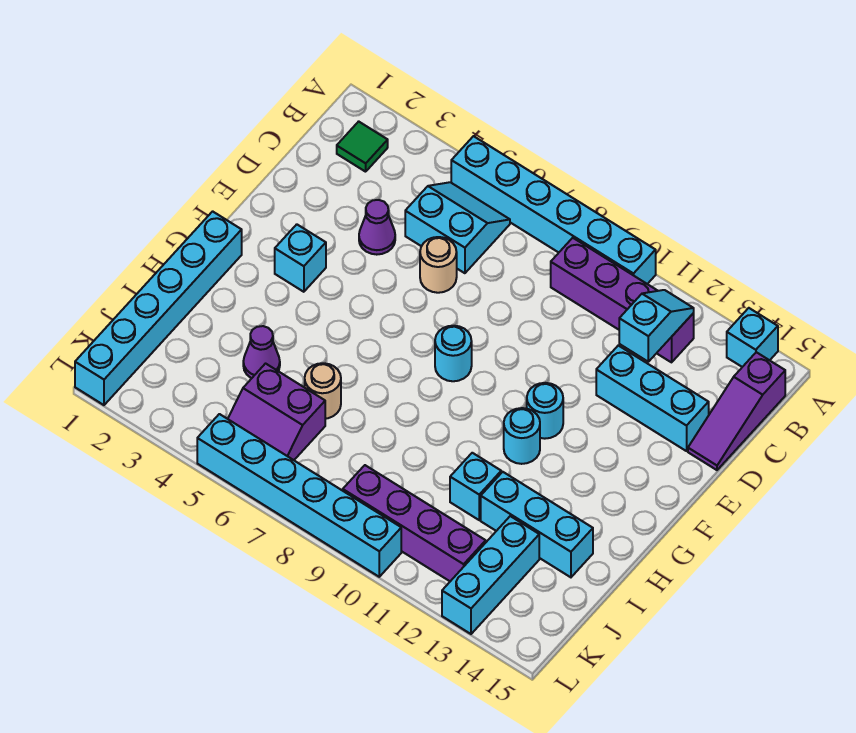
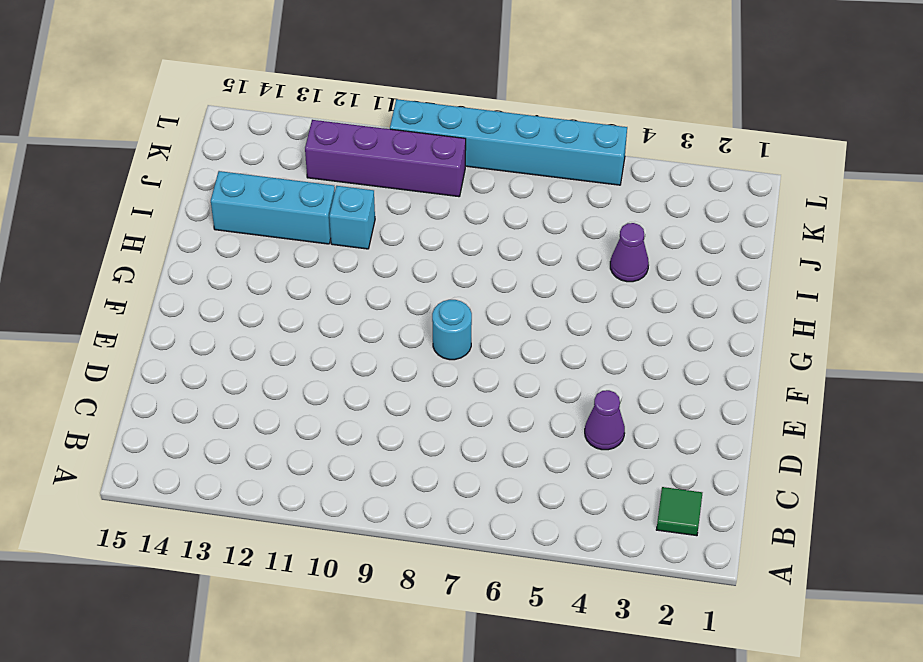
none -> cyan brick A5:A10 level 1
none -> cyan brick A14 level 1
none -> cyan slope B5:C6 level 1 top C

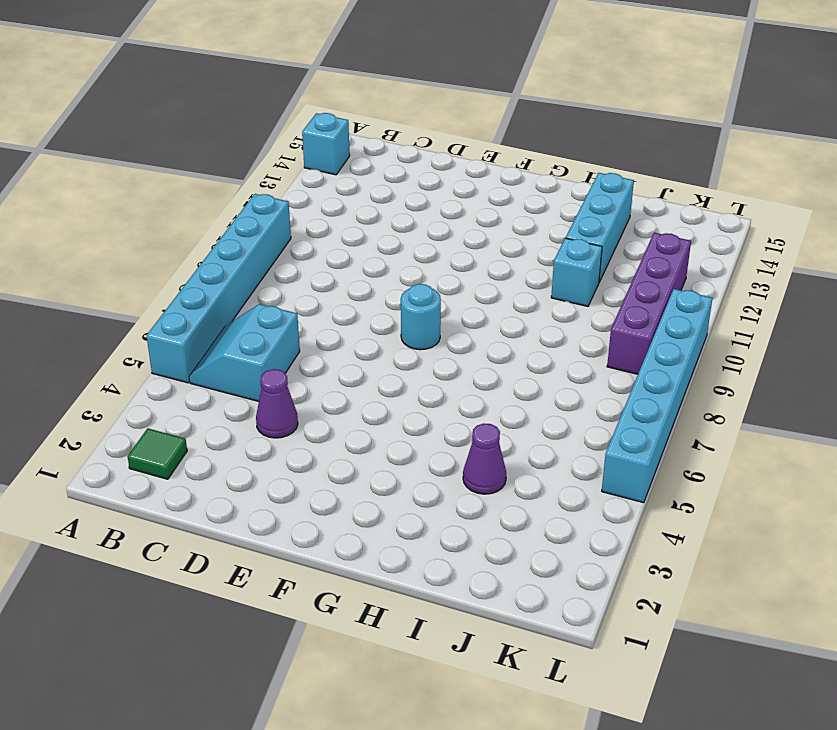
none -> purple brick B9:B12 level 1
none -> purple slope B15:D15 level 1 top B
none -> tan round brick D6 level 1

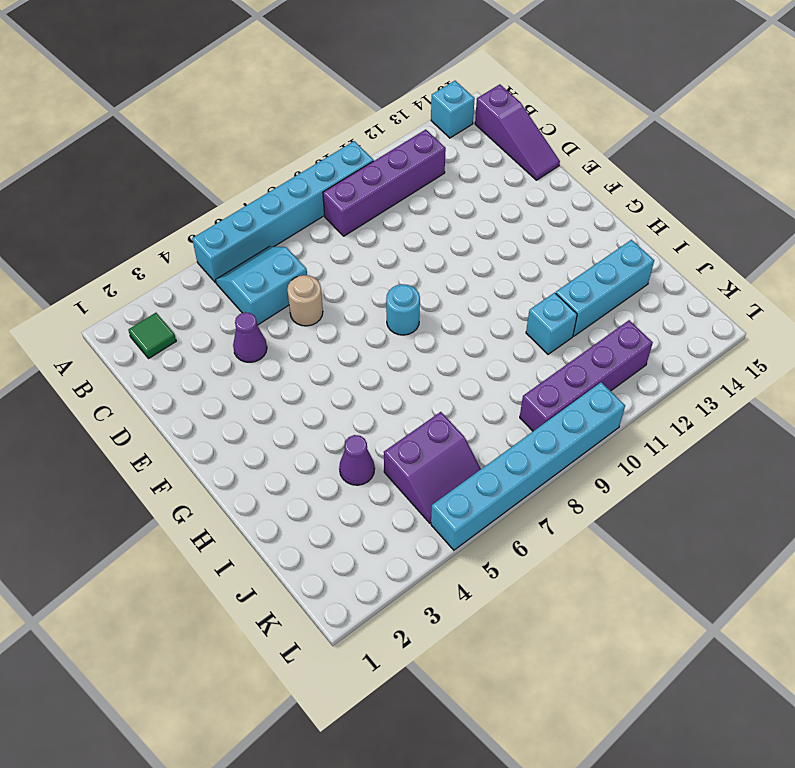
none -> cyan brick D12:D14 level 1
none -> cyan brick F3 level 1
none -> cyan round brick F11 level 1

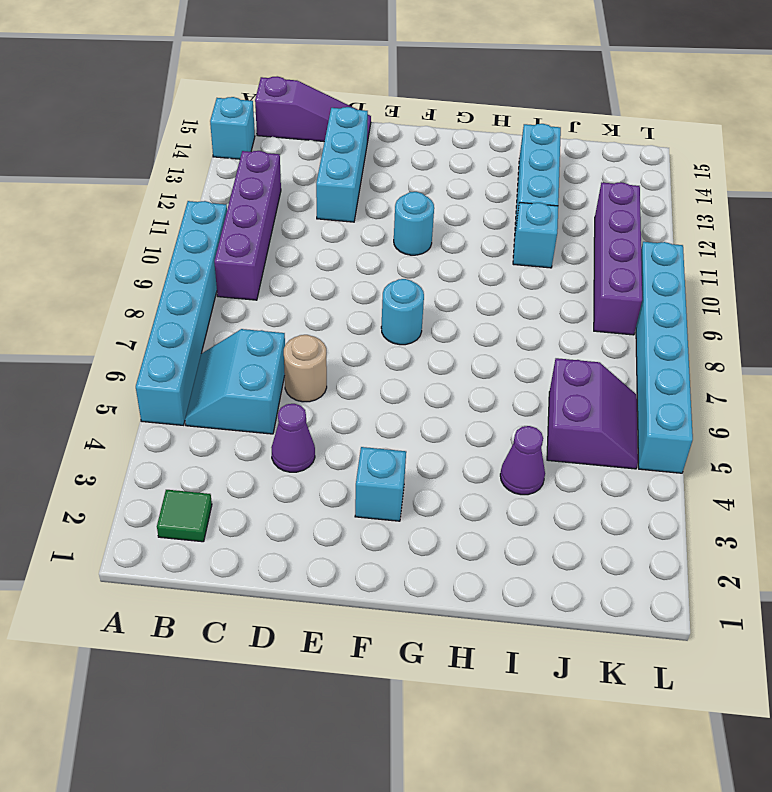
none -> cyan brick G1:L1 level 1
none -> cyan round brick G11 level 1
none -> tan round brick I6 level 1

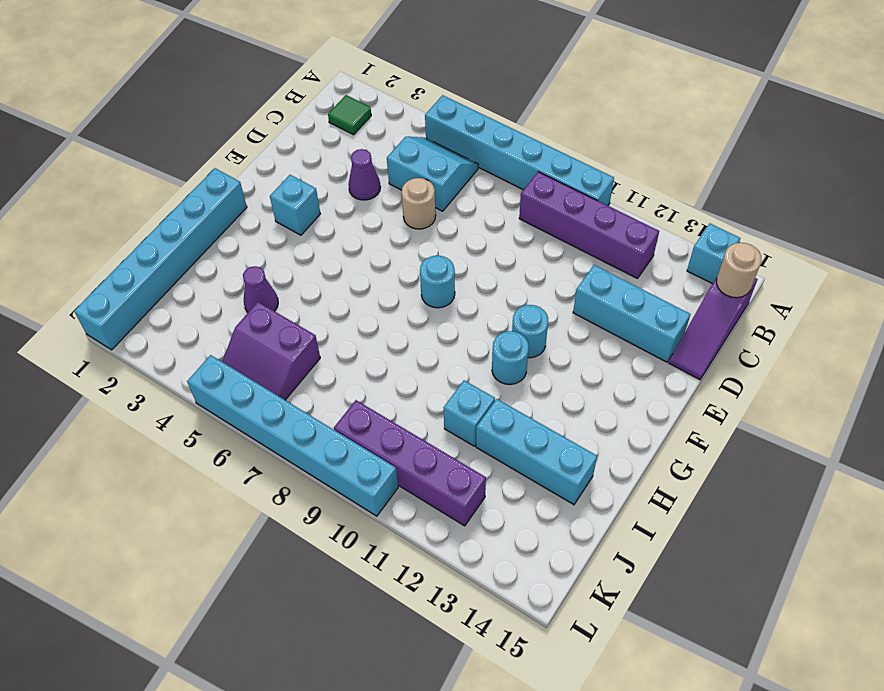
tan round brick B15 level 2 -> tan round brick I6 level 1
none -> cyan brick J13:L13 level 1
none -> cyan slope B12:C12 level 2 top C

